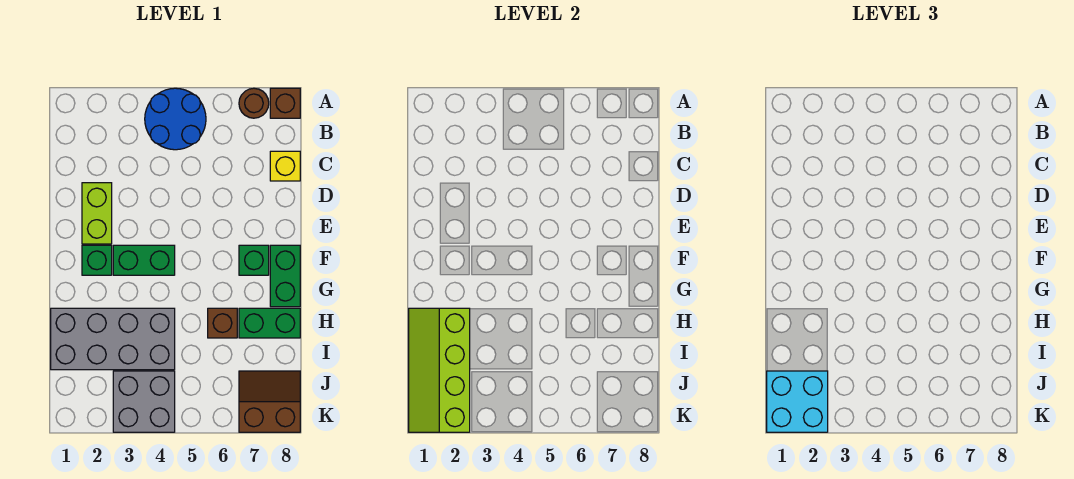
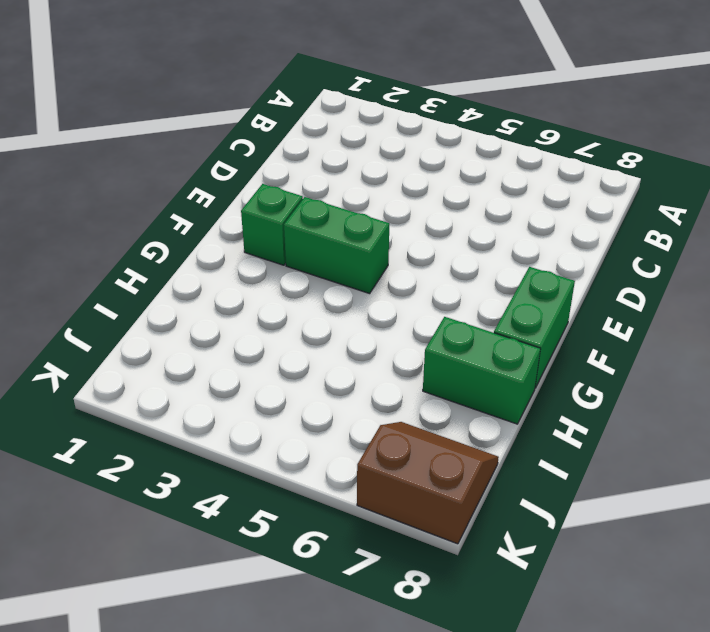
none -> blue round brick A4:B5 level 1
none -> brown round brick A7 level 1
none -> brown brick A8 level 1

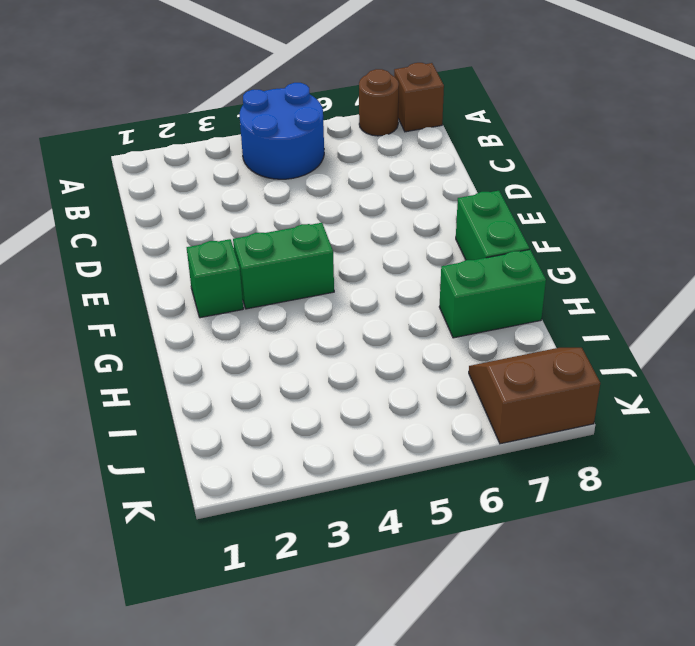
none -> yellow brick C8 level 1
none -> lime brick D2:E2 level 1
none -> green brick F7 level 1

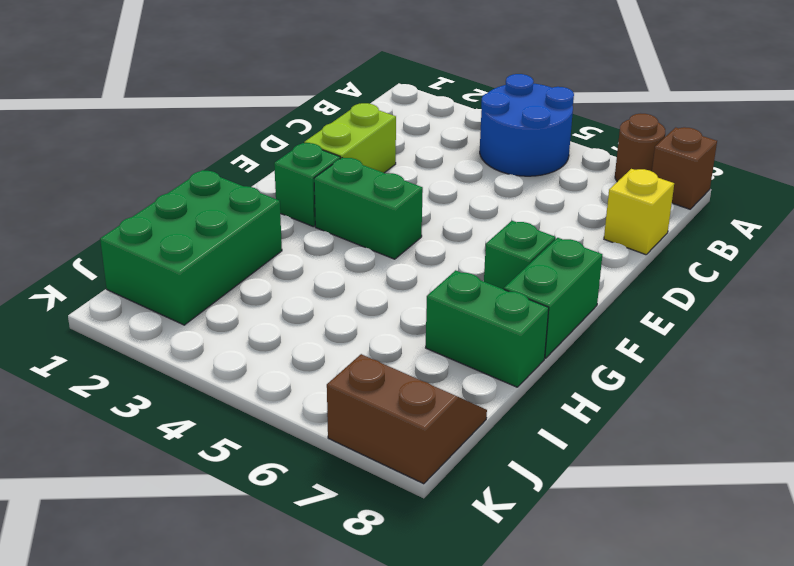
green brick H1:J2 level 1 -> grey brick H1:I4 level 1
none -> brown brick H6 level 1
none -> grey brick J3:K4 level 1
none -> lime slope H1:K2 level 2 top 2

